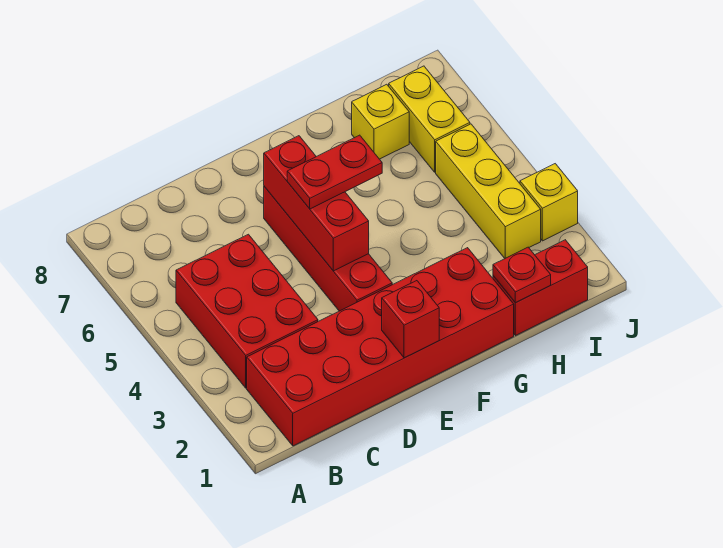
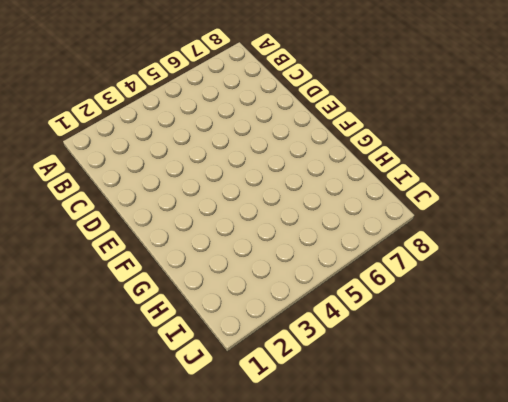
none -> red brick B1:G2 level 1
none -> red brick B3:C5 level 1
none -> red brick E3:E6 level 1

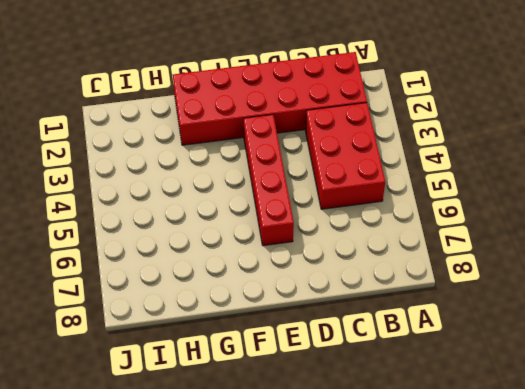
none -> red brick H1:I1 level 1
none -> yellow brick H7 level 1
none -> yellow brick I3:I5 level 1

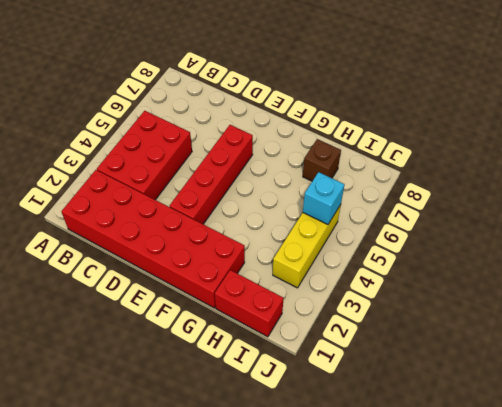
brown brick H7 level 1 -> yellow brick H7 level 1
cyan brick I5 level 2 -> none
none -> yellow brick I6:I7 level 1
none -> yellow brick J3 level 1
none -> red brick E1 level 2

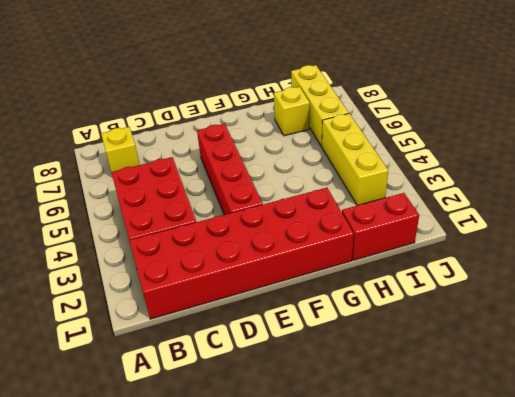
yellow brick B7 level 1 -> yellow brick J3 level 1
yellow brick I6:I8 level 1 -> yellow brick I6:I7 level 1
none -> red brick E1 level 2
none -> red brick E4:E6 level 2
none -> red plate H1 level 2

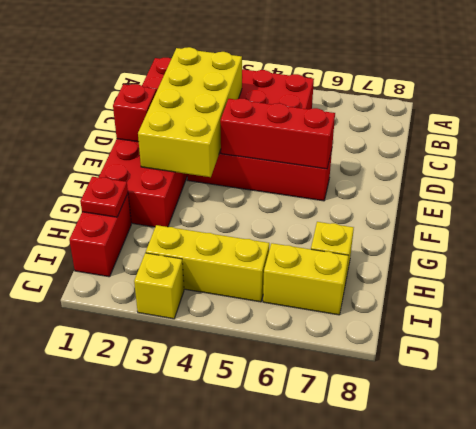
yellow brick C2:F3 level 2 -> none
none -> red plate E5:F5 level 3

